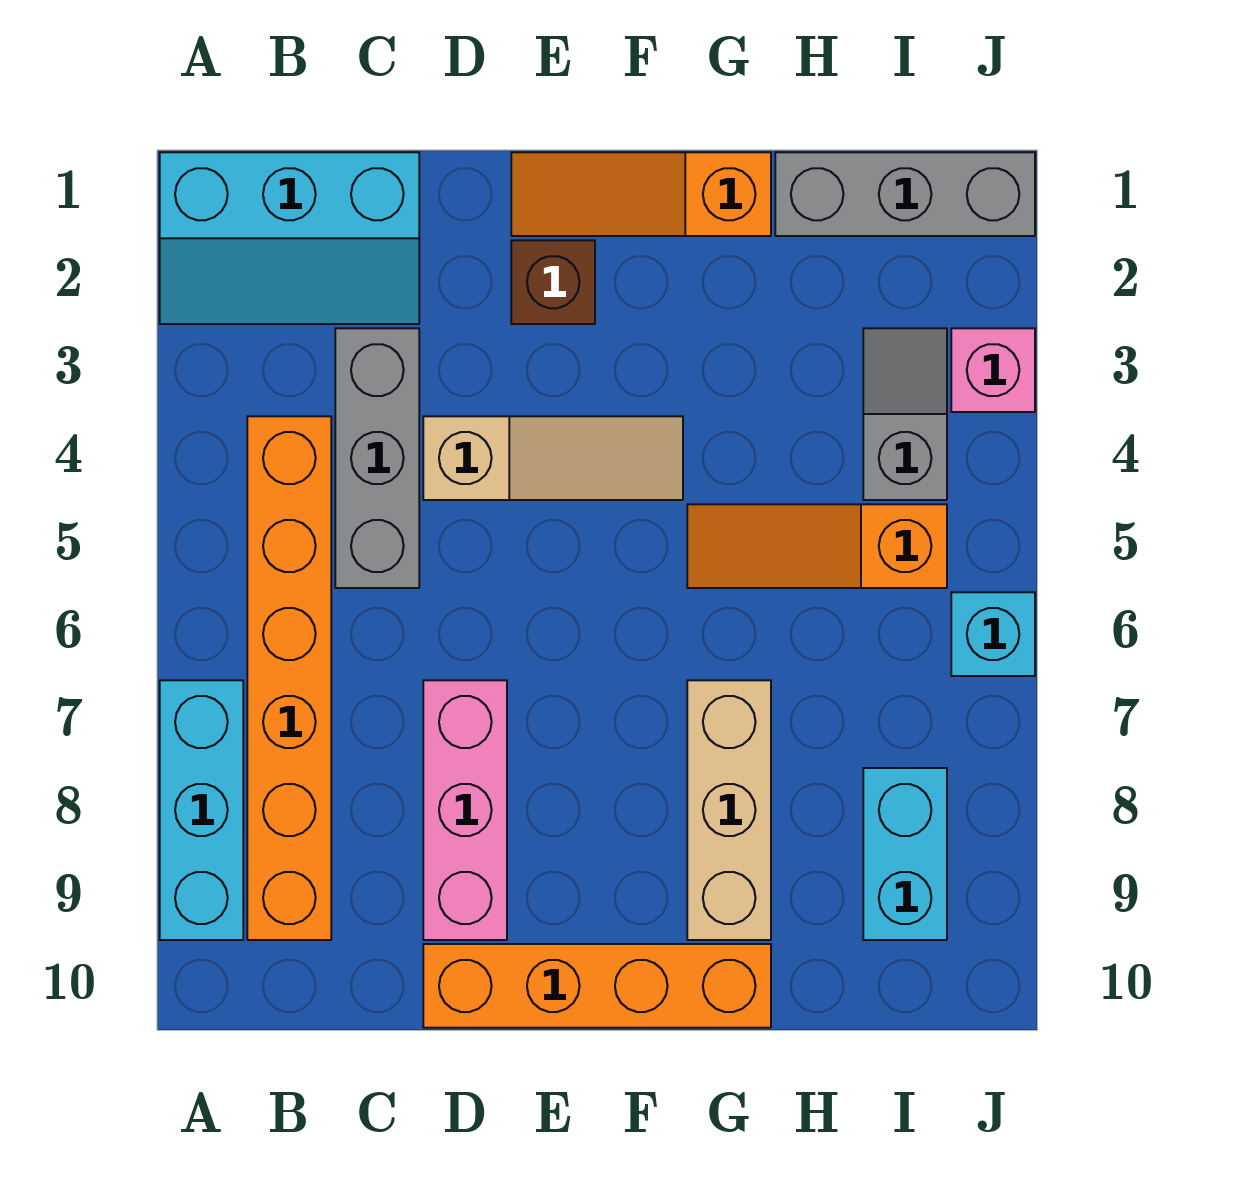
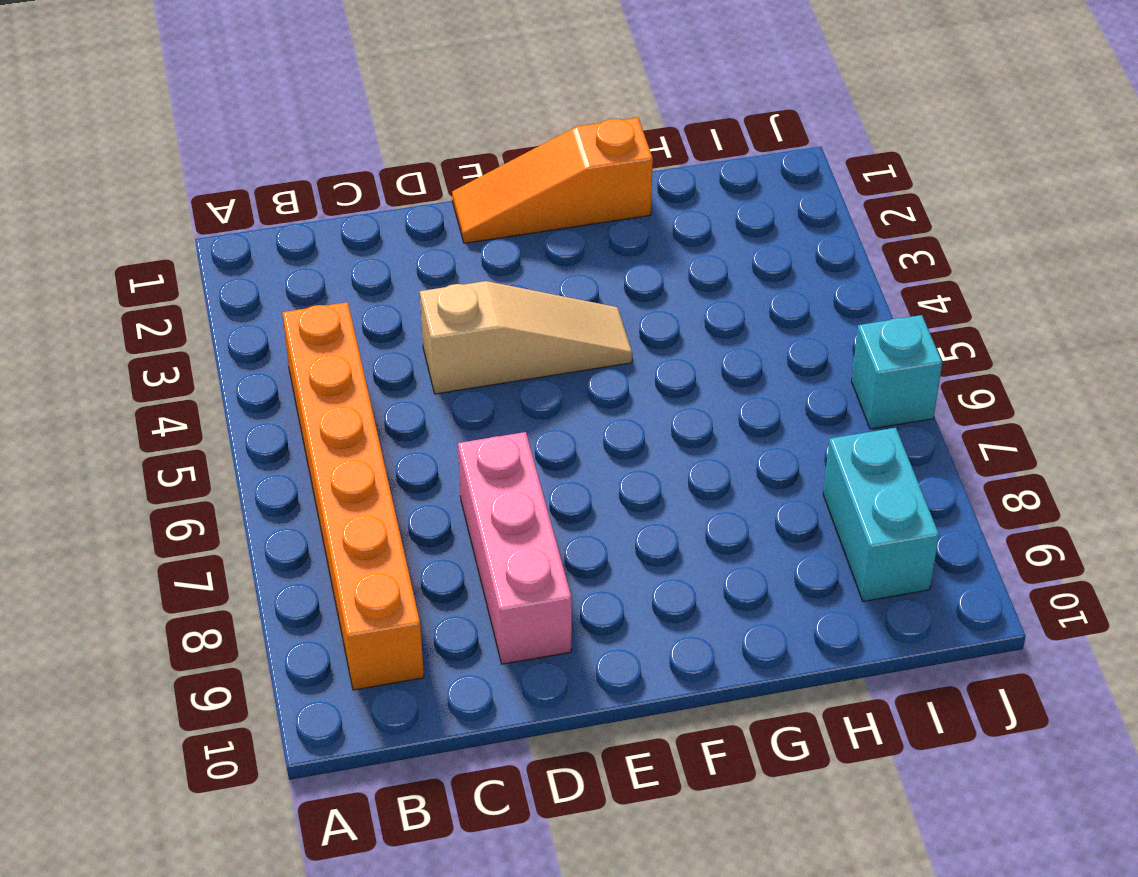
none -> cyan slope A1:C2 level 1 top 1
none -> cyan brick A7:A9 level 1
none -> grey brick C3:C5 level 1

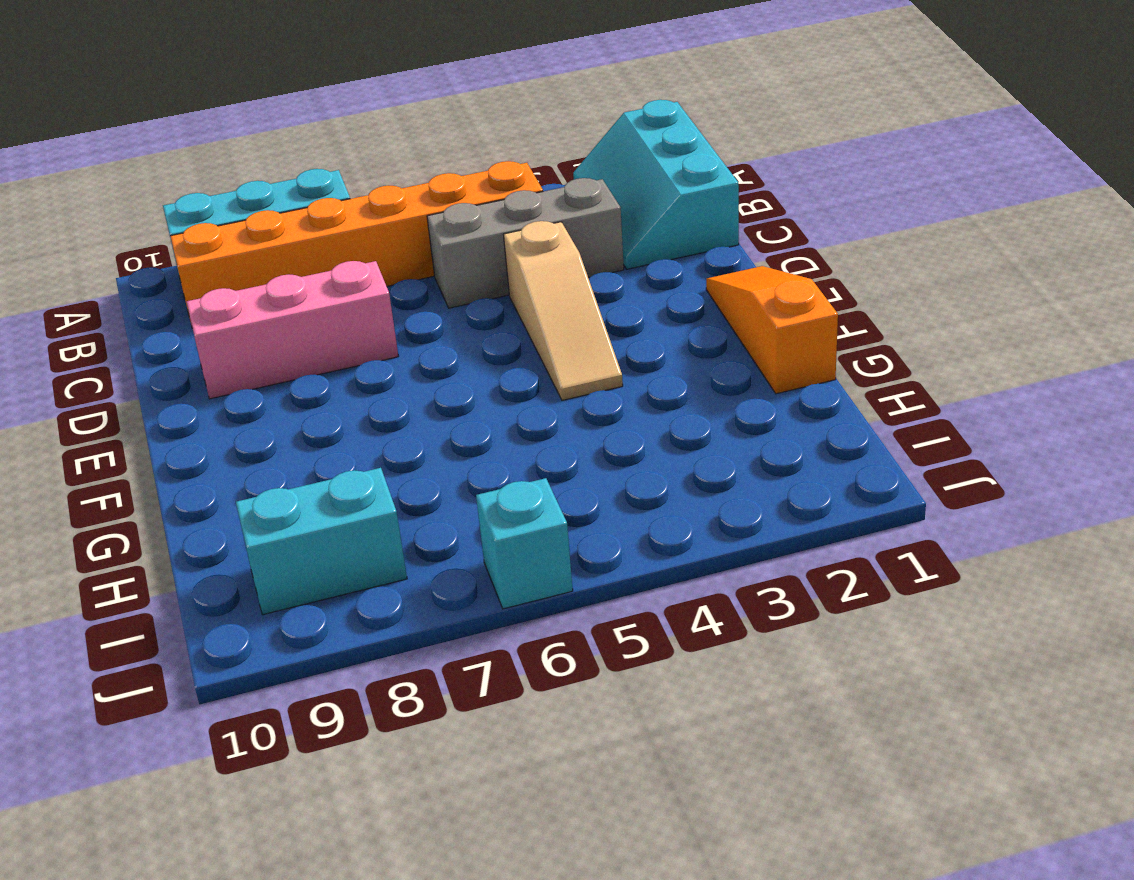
none -> orange brick D10:G10 level 1
none -> brown brick E2 level 1
none -> orange slope G5:I5 level 1 top I

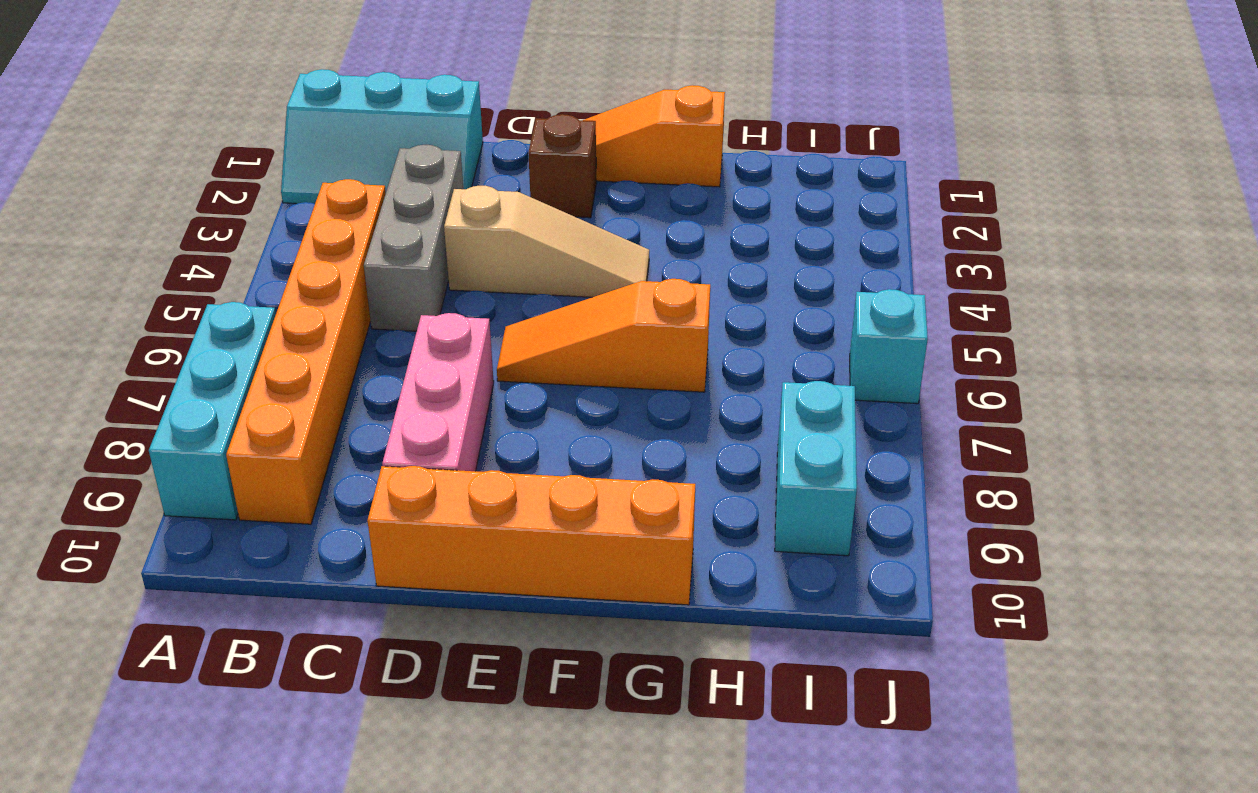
orange slope E6:G6 level 1 top G -> orange slope G5:I5 level 1 top I
none -> tan brick G7:G9 level 1
none -> grey brick H1:J1 level 1
none -> grey slope I3:I4 level 1 top 4

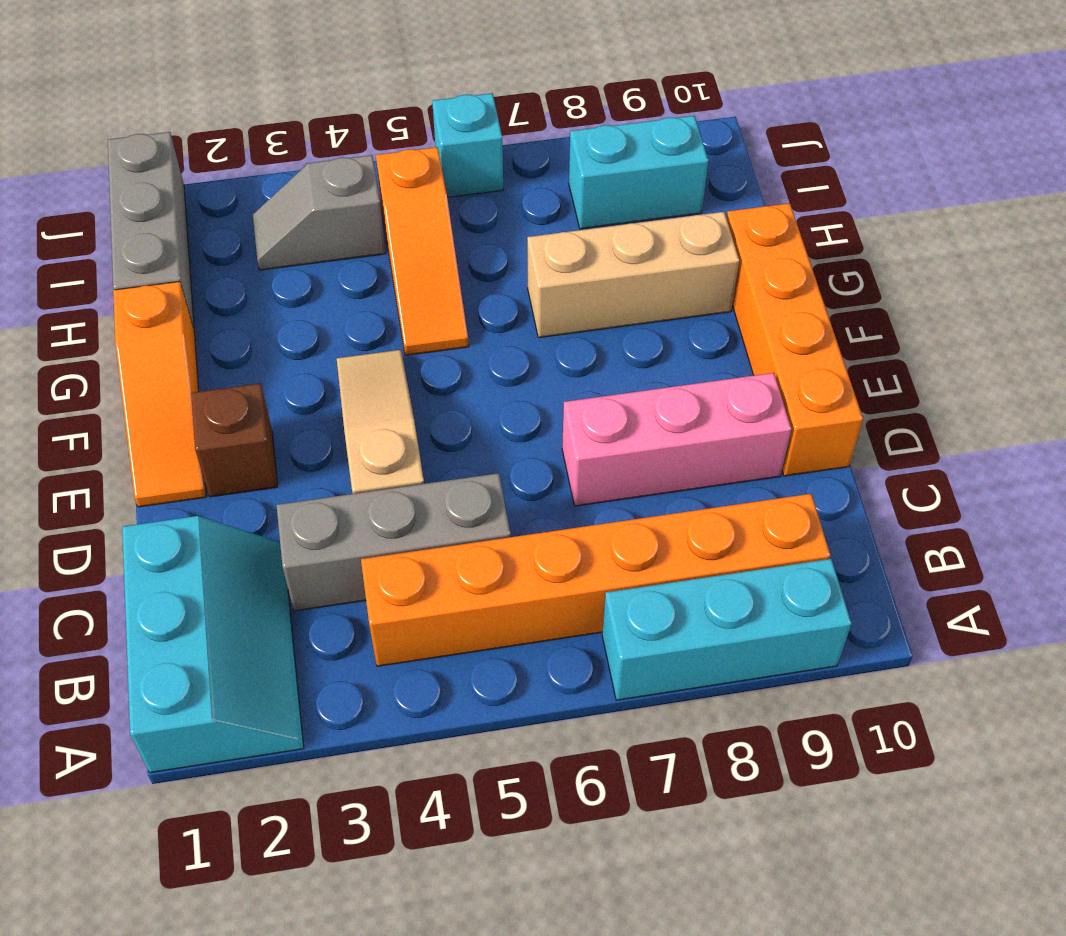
none -> pink brick J3 level 1

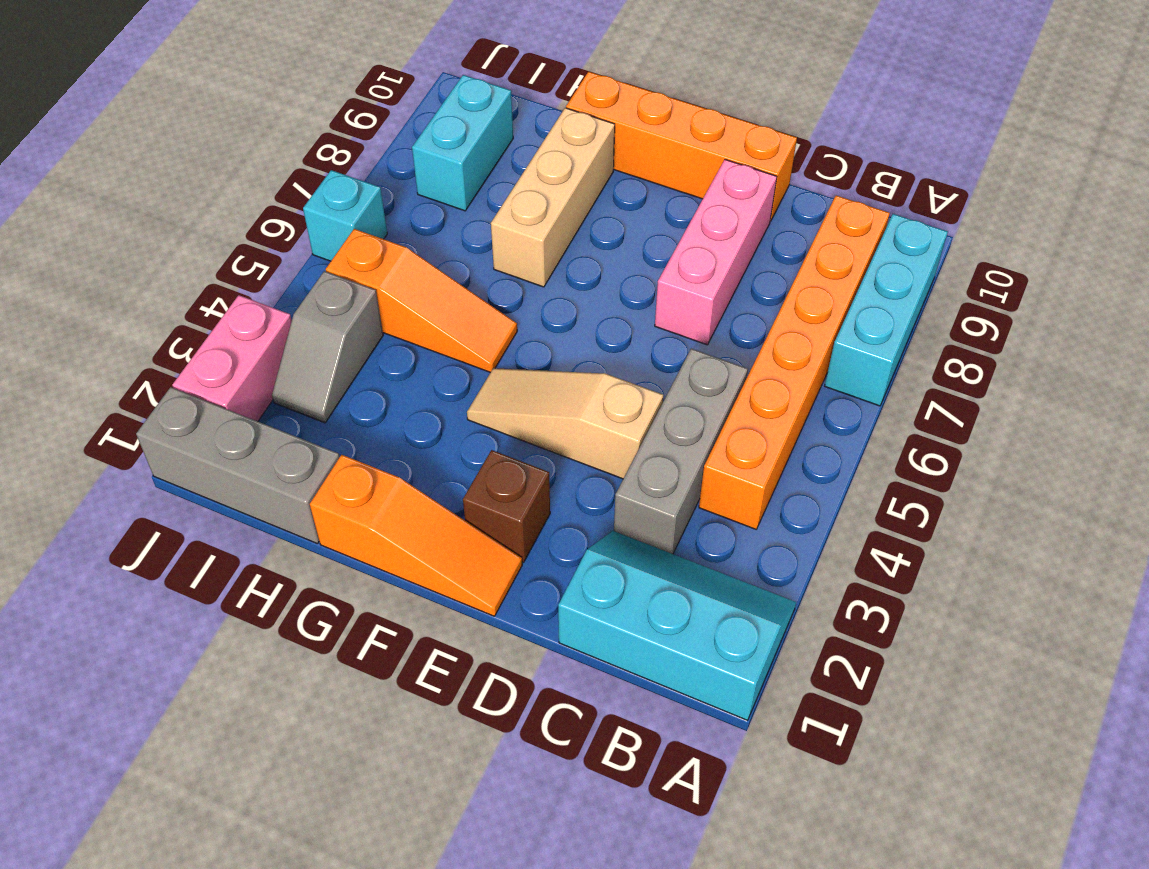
pink brick J2:J3 level 1 -> pink brick J3 level 1

